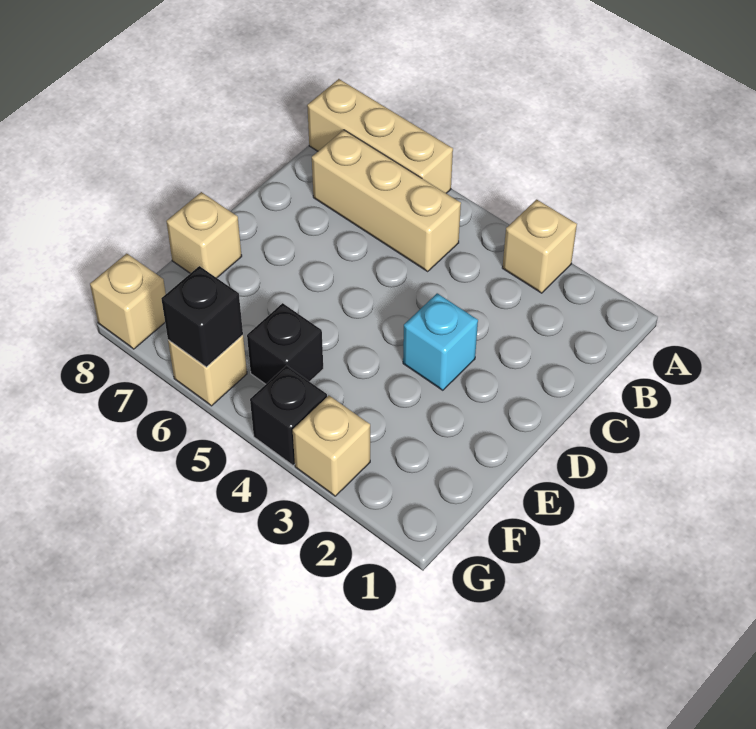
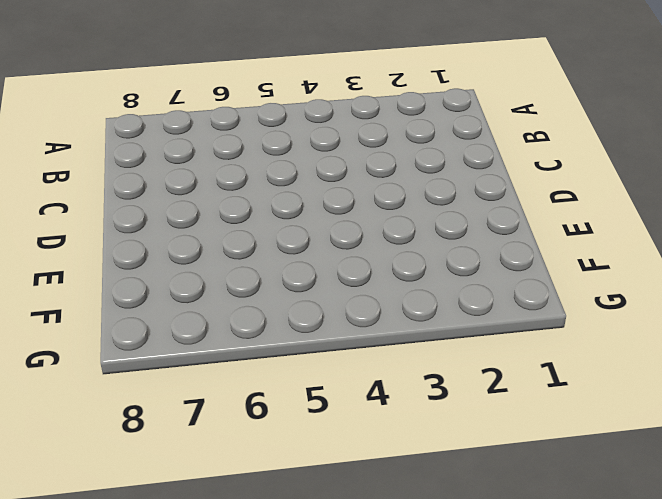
none -> tan brick A3 level 1
none -> tan brick A6:A8 level 1

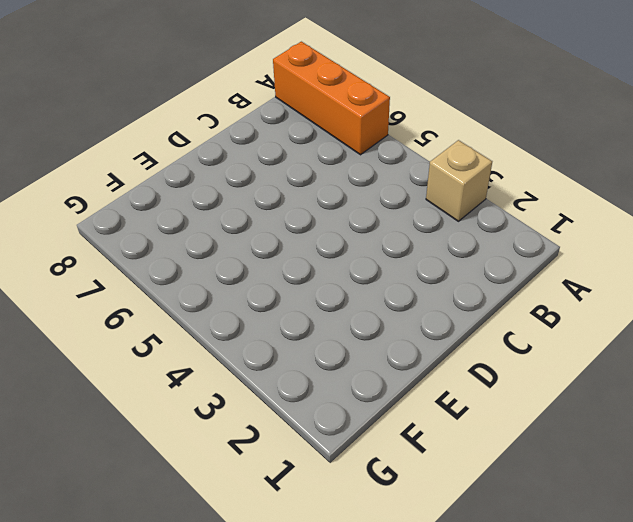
orange brick A6:A8 level 1 -> tan brick A6:A8 level 1
none -> tan brick B5:B7 level 1
none -> cyan brick D3 level 1

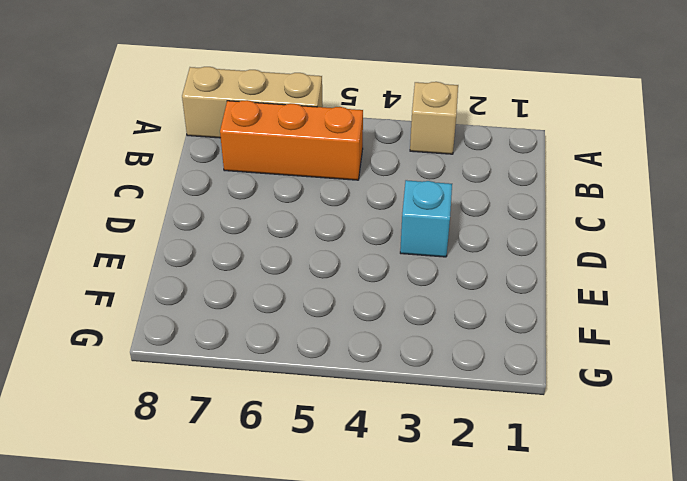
orange brick B5:B7 level 1 -> tan brick B5:B7 level 1
none -> tan brick E8 level 1
none -> black brick F5 level 1

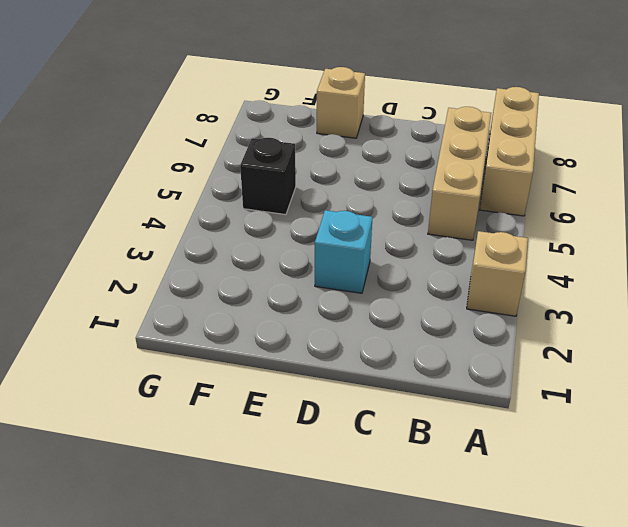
none -> tan brick G3 level 1
none -> black brick G4 level 1

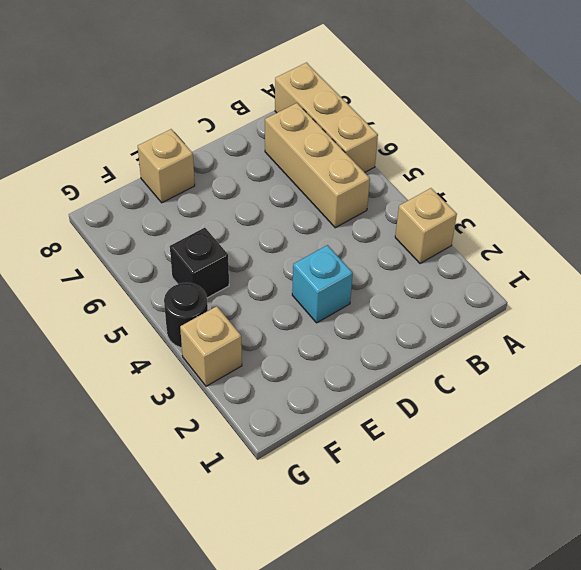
black round brick G4 level 1 -> black brick G4 level 1
none -> tan brick G6 level 1
none -> tan brick G8 level 1

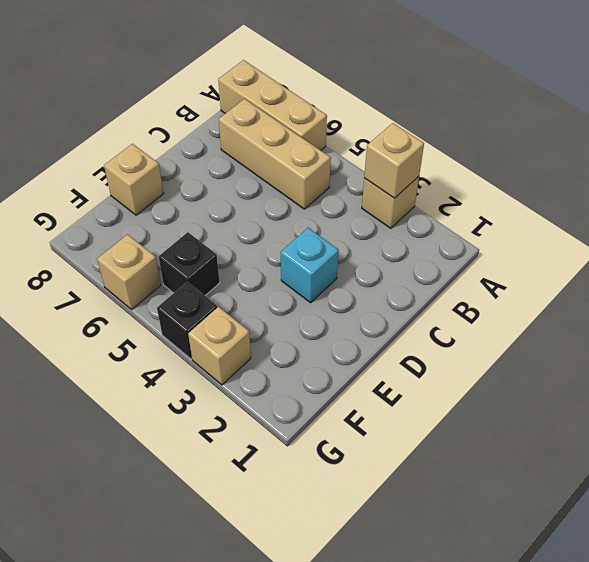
tan brick A3 level 2 -> tan brick G8 level 1
none -> black brick G6 level 2

